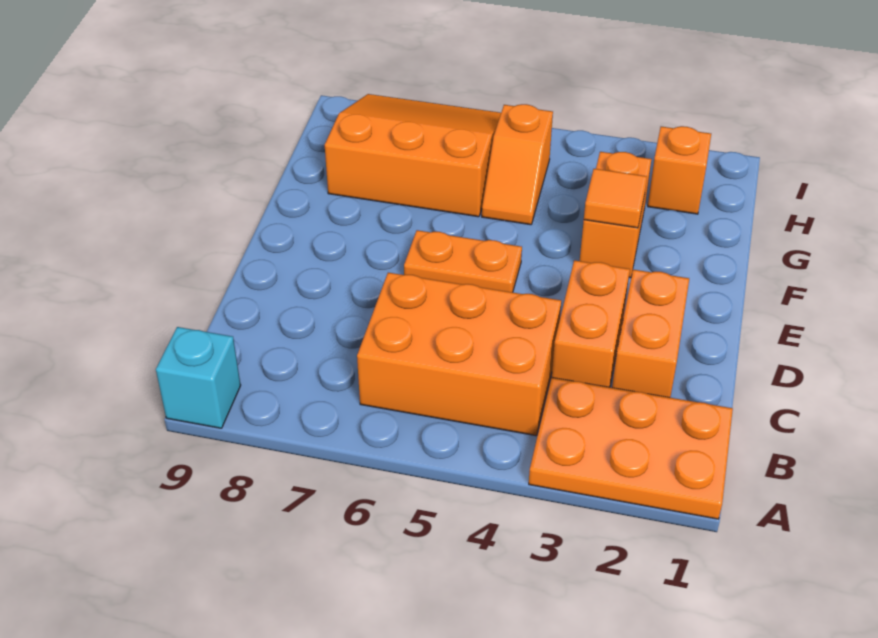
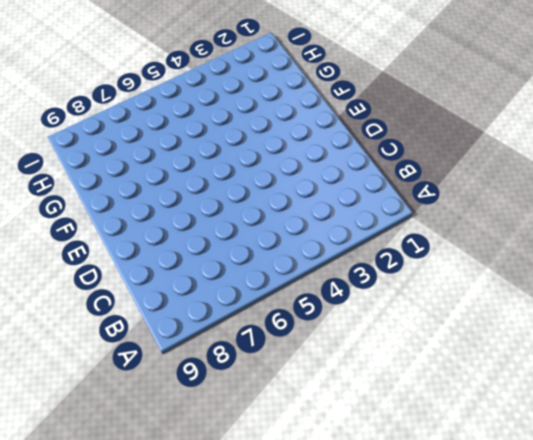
none -> orange plate A1:B3 level 1
none -> cyan brick A9 level 1

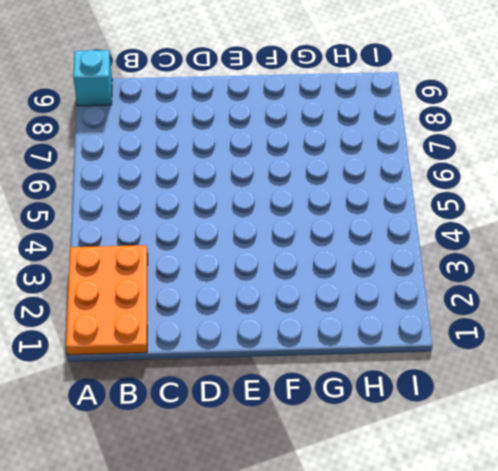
none -> orange brick B4:C6 level 1
none -> orange brick C2:D2 level 1

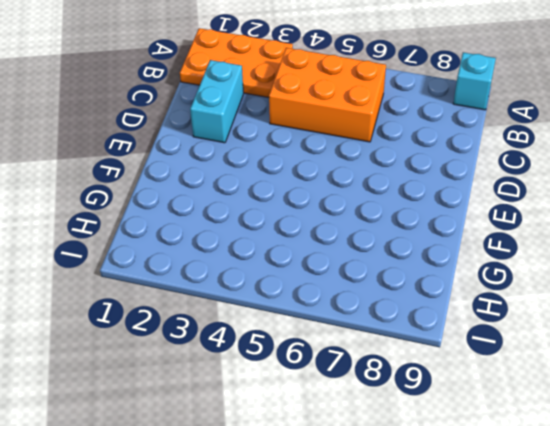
cyan brick C2:D2 level 1 -> orange brick C2:D2 level 1
none -> orange brick C3:D3 level 1
none -> orange plate E5:E6 level 1

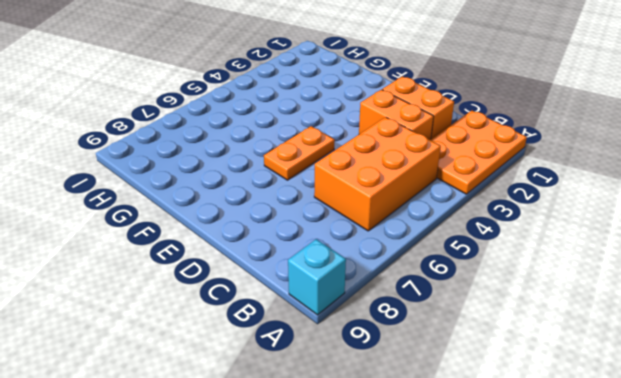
none -> orange brick F3:G3 level 1
none -> orange slope G5:H5 level 1 top H

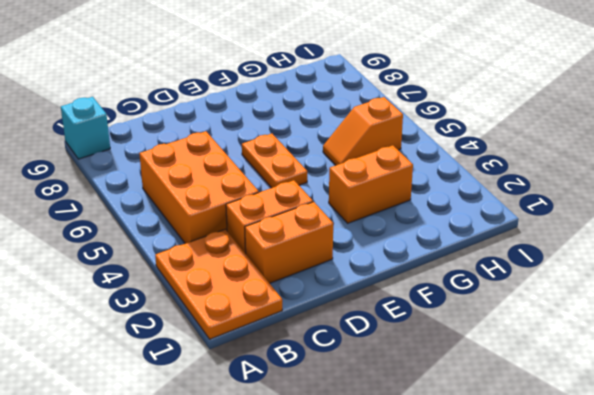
none -> orange slope G6:I8 level 1 top G
none -> orange brick H2 level 1

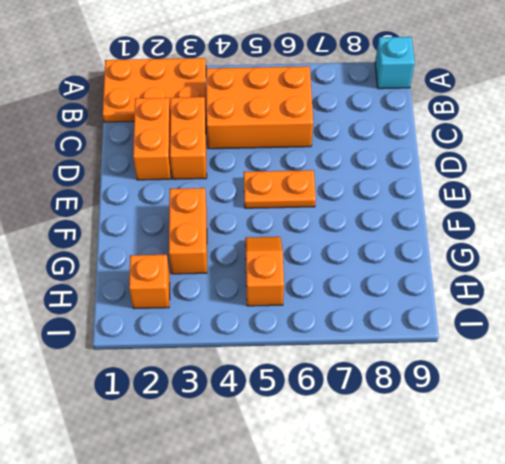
none -> orange slope G6:I8 level 1 top G
none -> orange tile F3 level 2

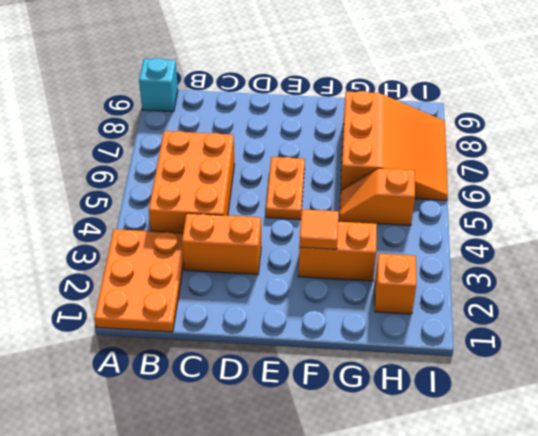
none -> orange brick C2:D2 level 1

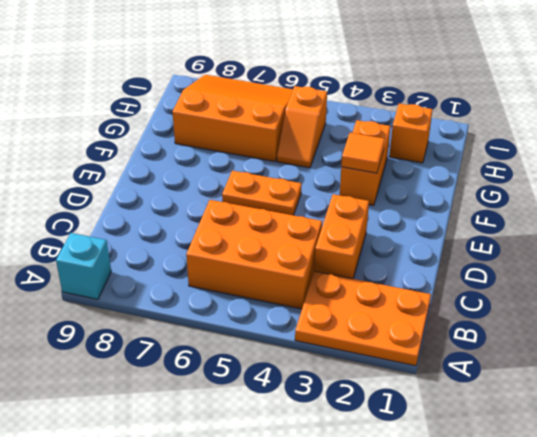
none -> orange brick C2:D2 level 1

